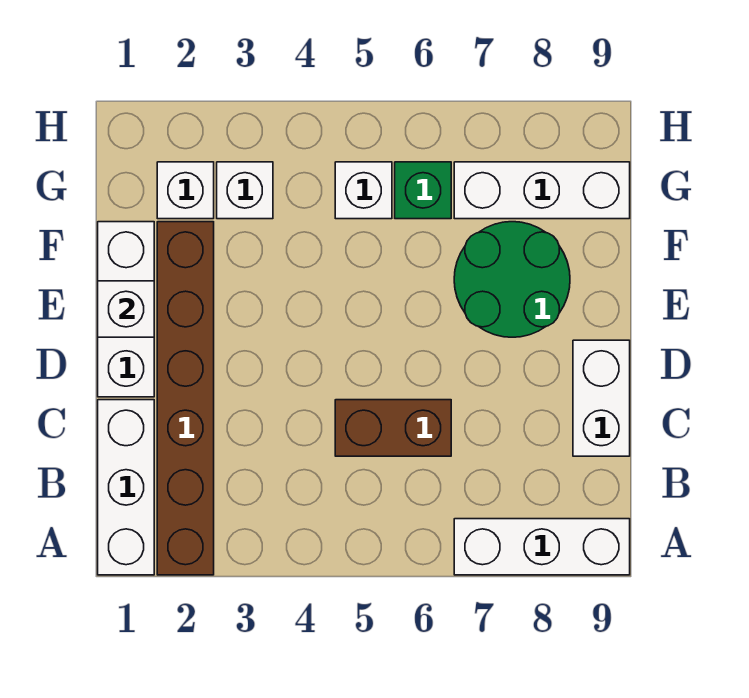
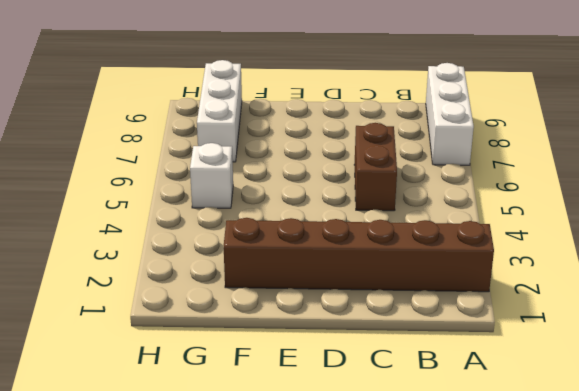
none -> white brick A1:C1 level 1
none -> white brick C9:D9 level 1
none -> white brick D1:F1 level 1

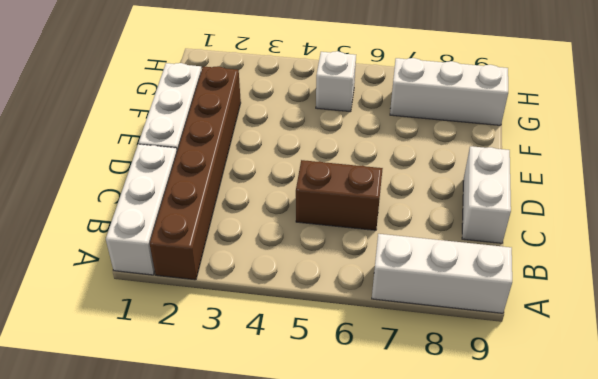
none -> green round brick E7:F8 level 1
none -> white brick G2 level 1
none -> white brick G3 level 1

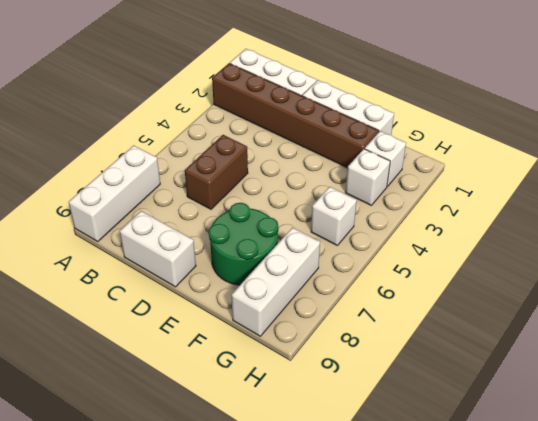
none -> green brick G6 level 1
none -> white brick E1 level 2

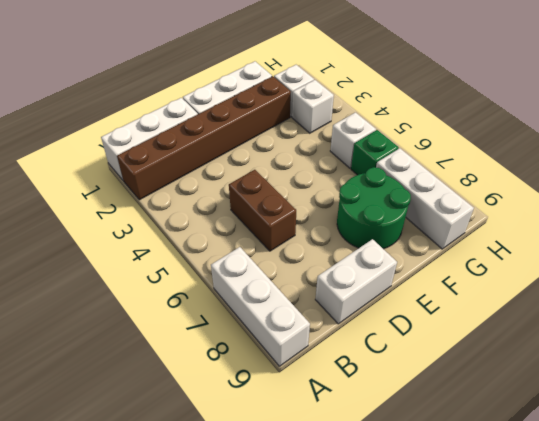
none -> white brick E1 level 2

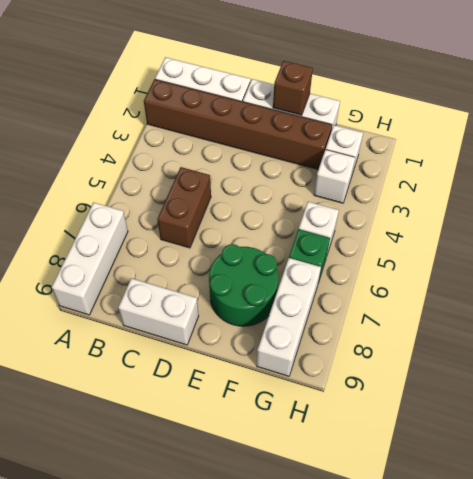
brown brick E1 level 2 -> white brick E1 level 2

